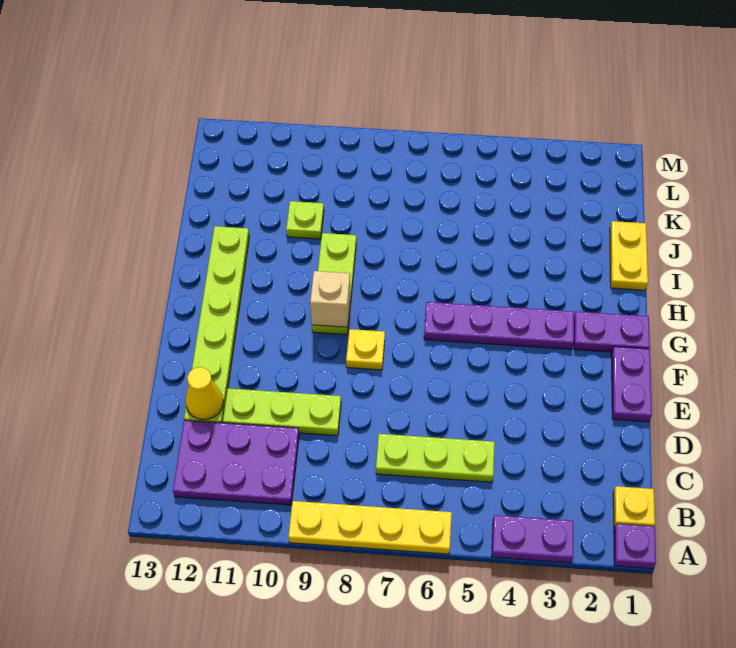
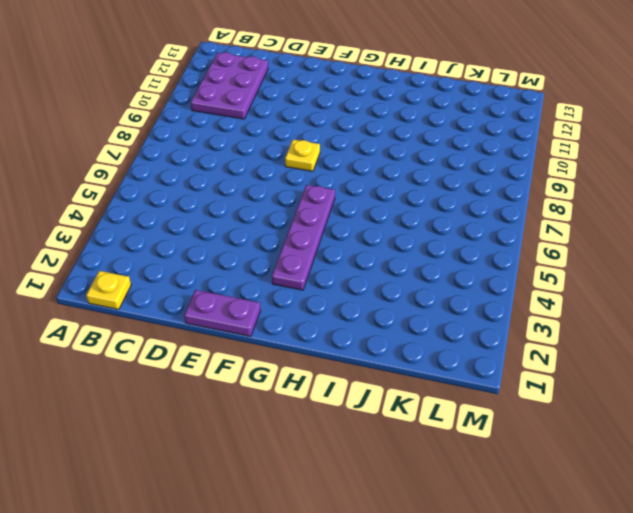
none -> purple plate A1 level 1
none -> purple plate A3:A4 level 1
none -> yellow plate A6:A9 level 1

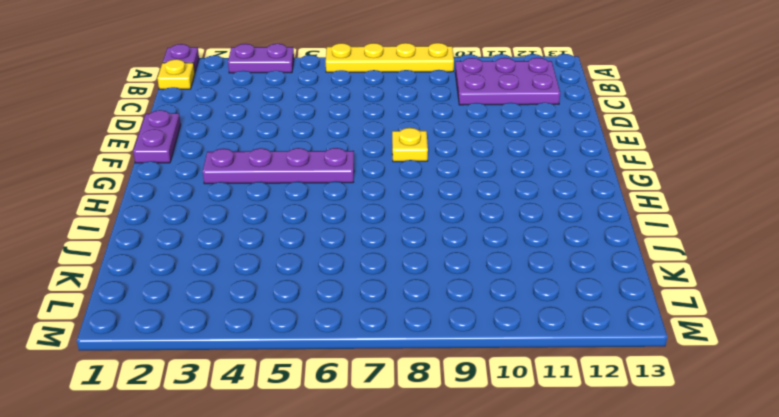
none -> lime plate C5:C7 level 1
none -> lime plate D9:D11 level 1
none -> lime plate D12:I12 level 1

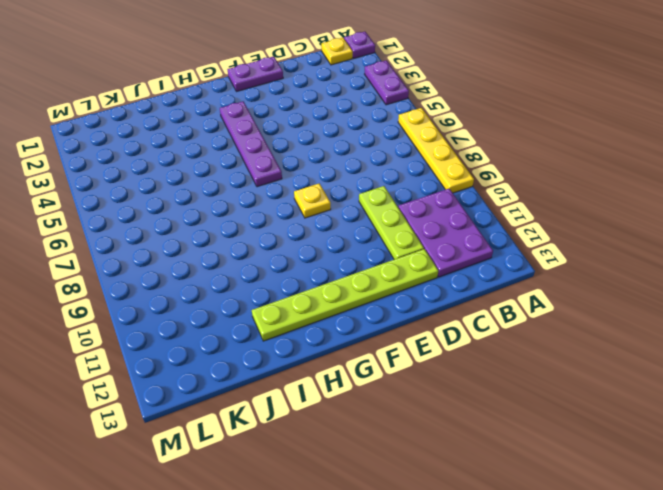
none -> lime plate C5:C7 level 1
none -> purple plate G1:G2 level 1
none -> lime plate G9:I9 level 1

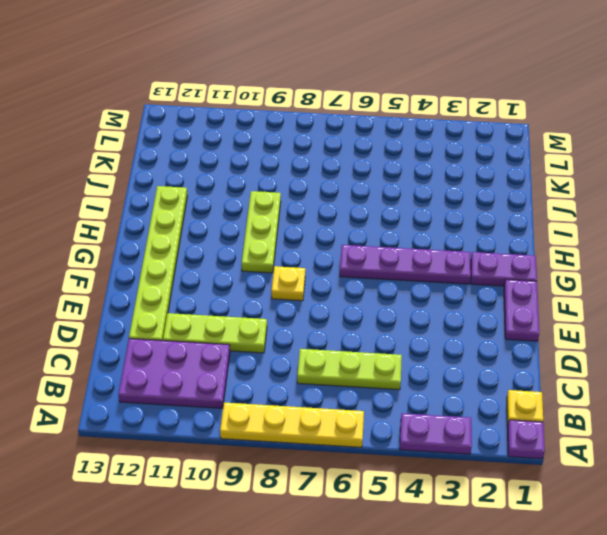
none -> yellow plate I1:J1 level 1
none -> lime plate J10 level 1
none -> yellow cone D12 level 2

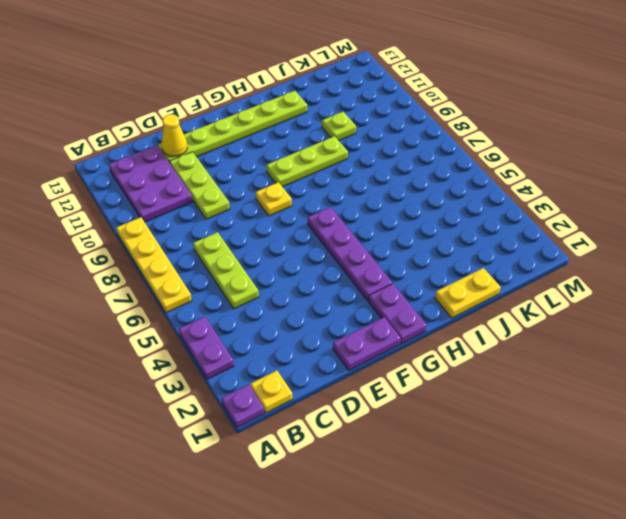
none -> tan brick G9 level 2

